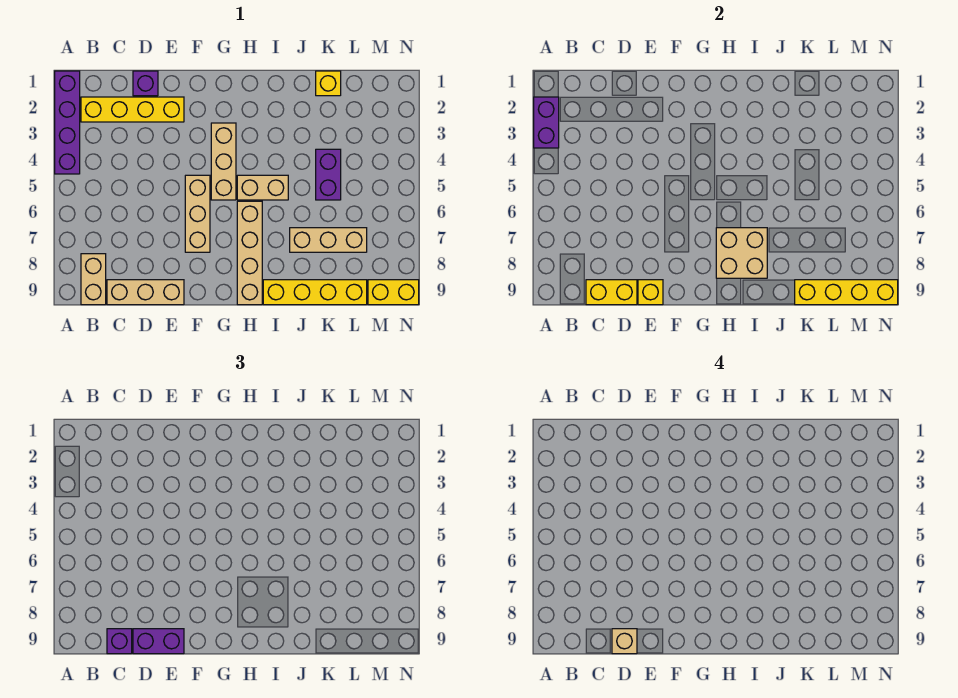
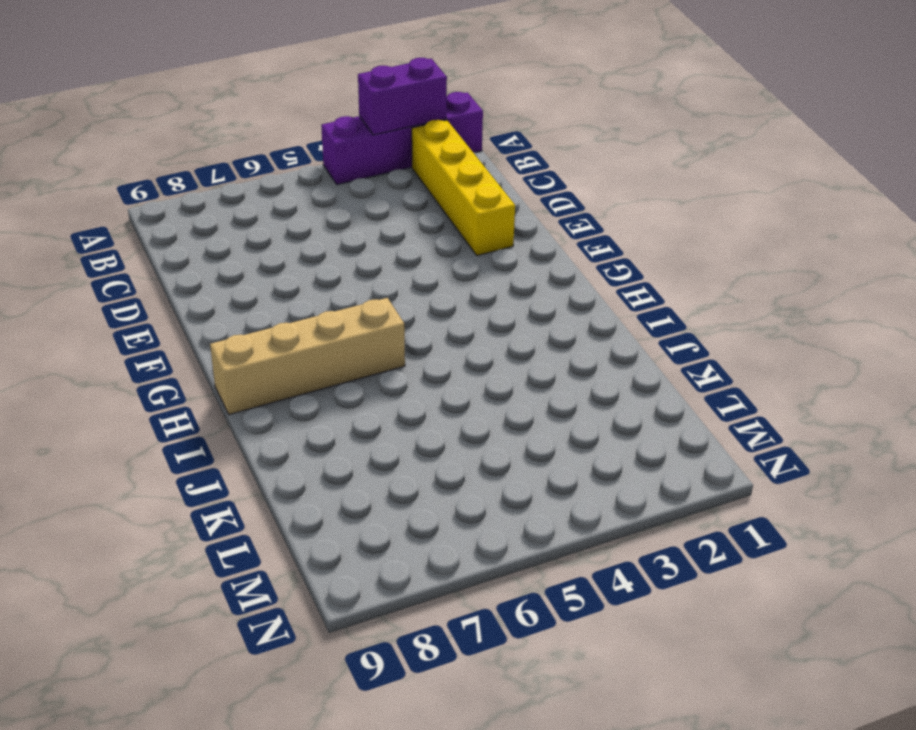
none -> tan brick B8:B9 level 1
none -> tan brick C9:E9 level 1
none -> purple brick D1 level 1

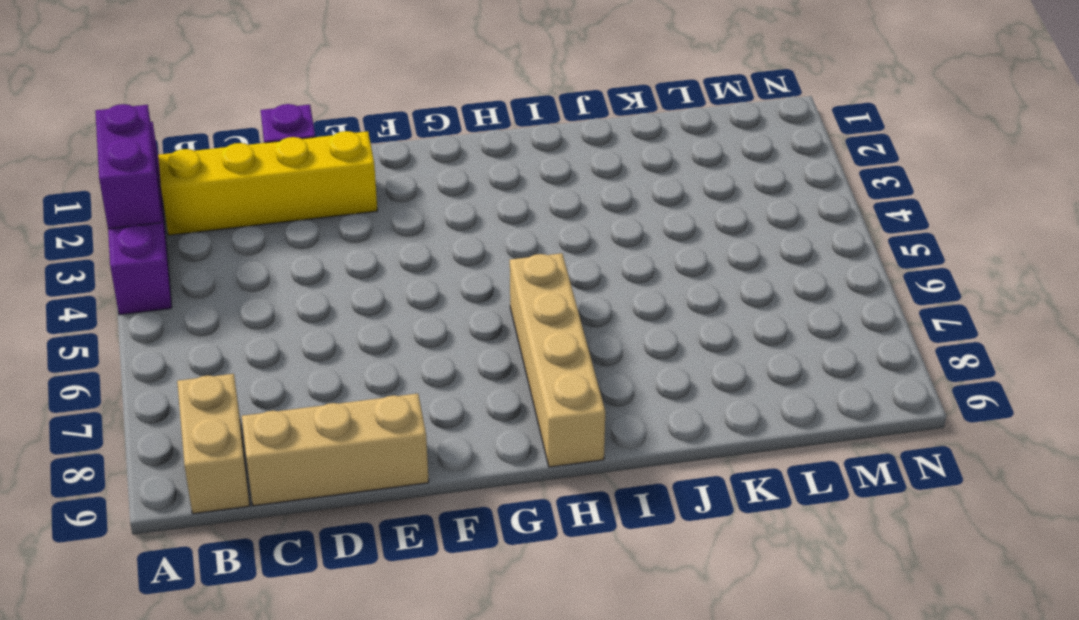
none -> tan brick F5:F7 level 1
none -> tan brick G3:G5 level 1
none -> tan brick H5:I5 level 1

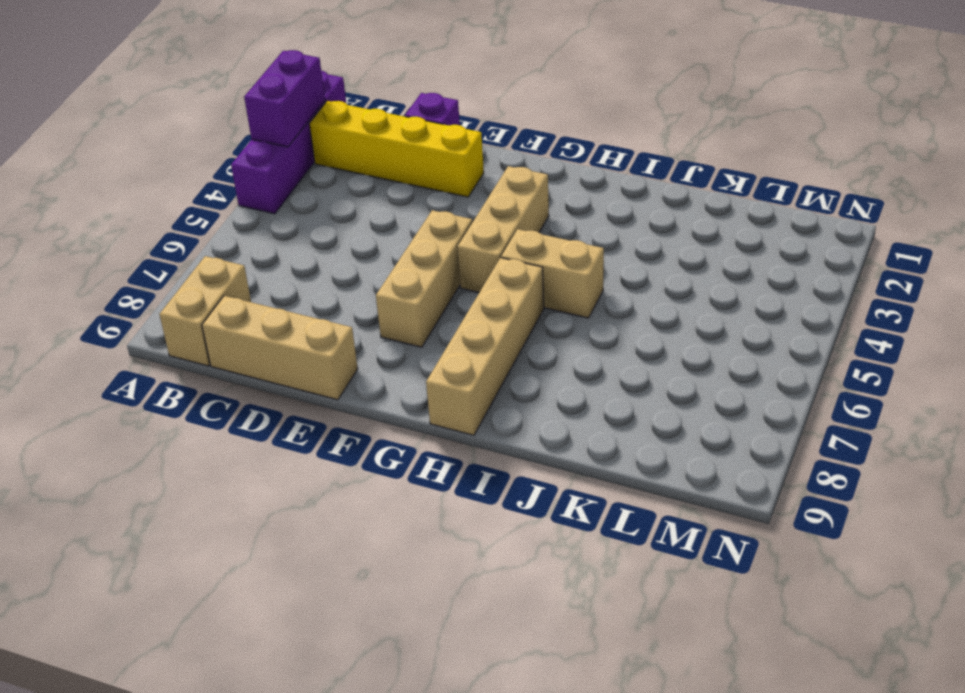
none -> yellow brick I9:L9 level 1
none -> tan brick J7:L7 level 1
none -> yellow brick K1 level 1

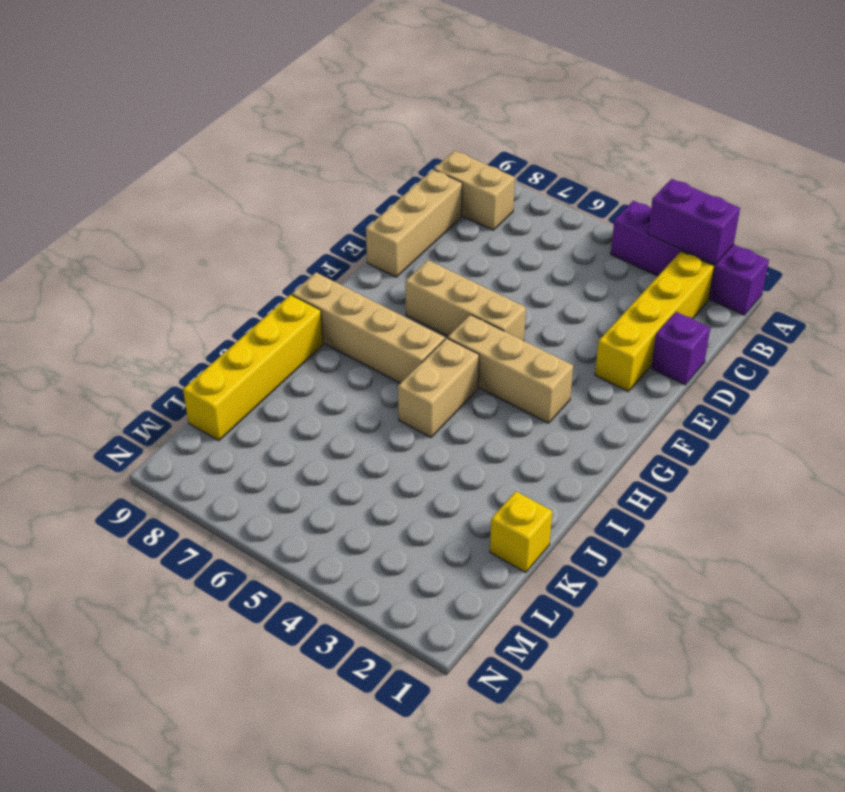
none -> tan brick J7:L7 level 1
none -> purple brick K4:K5 level 1
none -> yellow brick M9:N9 level 1

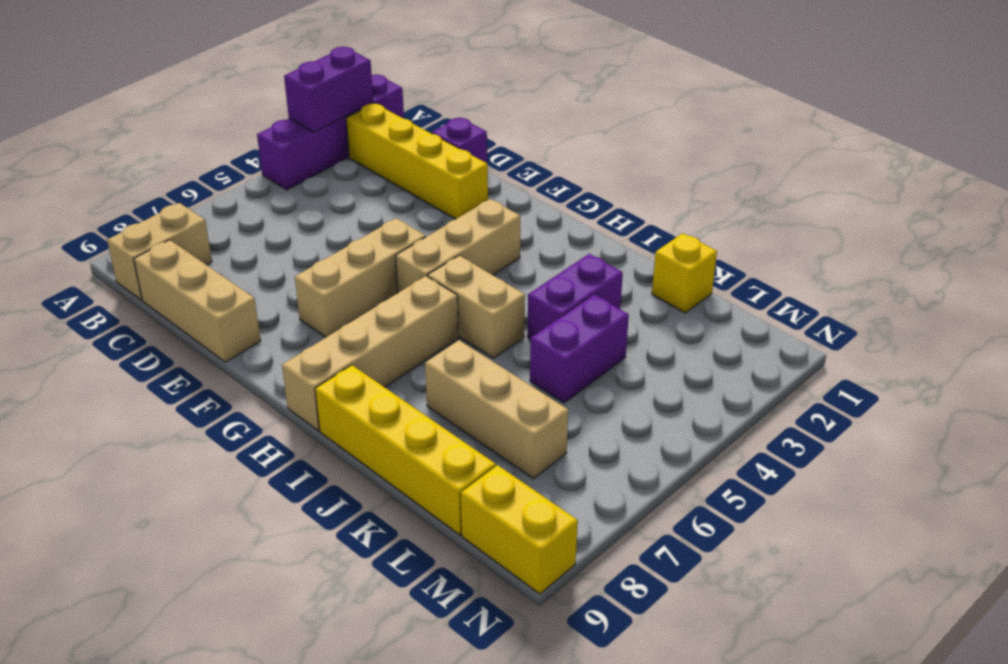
purple brick J3:J4 level 1 -> purple brick D9:E9 level 3
none -> yellow brick C9:D9 level 2
none -> yellow brick E9 level 2
none -> tan brick H7:I8 level 2

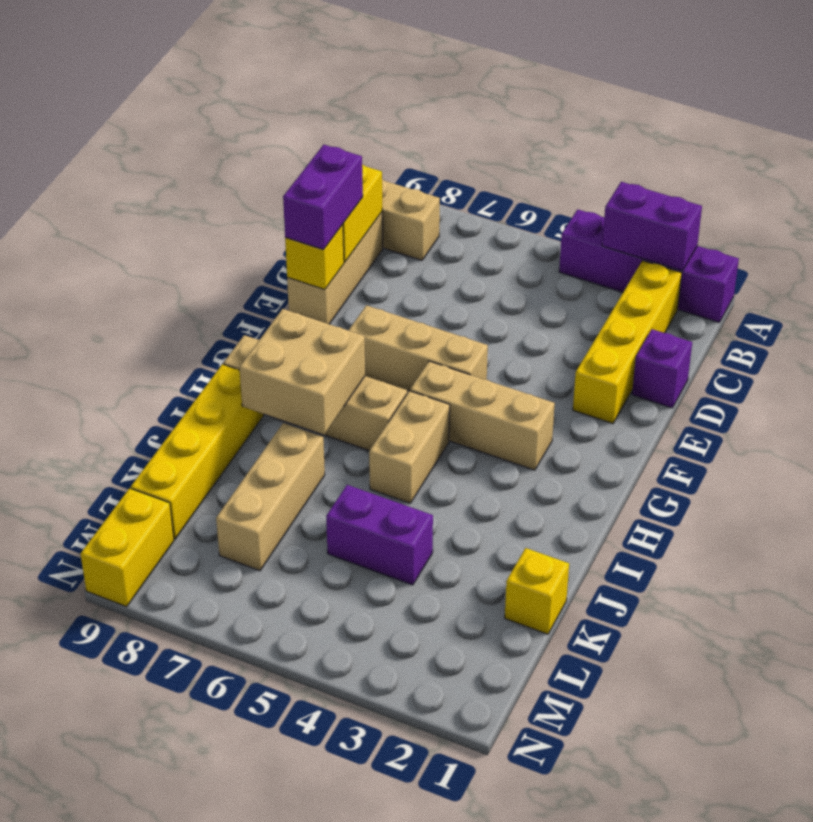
none -> yellow brick K9:N9 level 2
none -> purple brick C9 level 3
none -> tan brick D9 level 4

